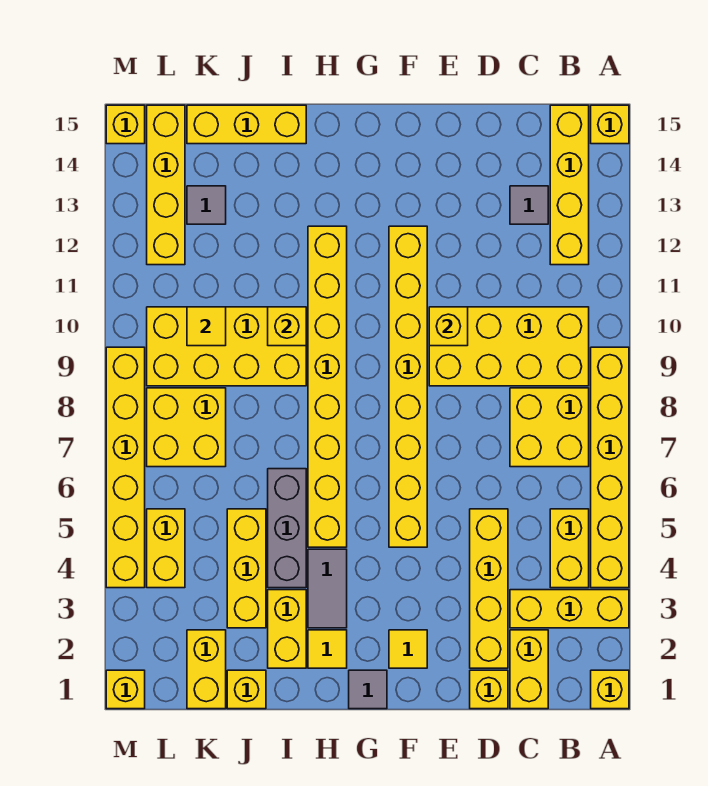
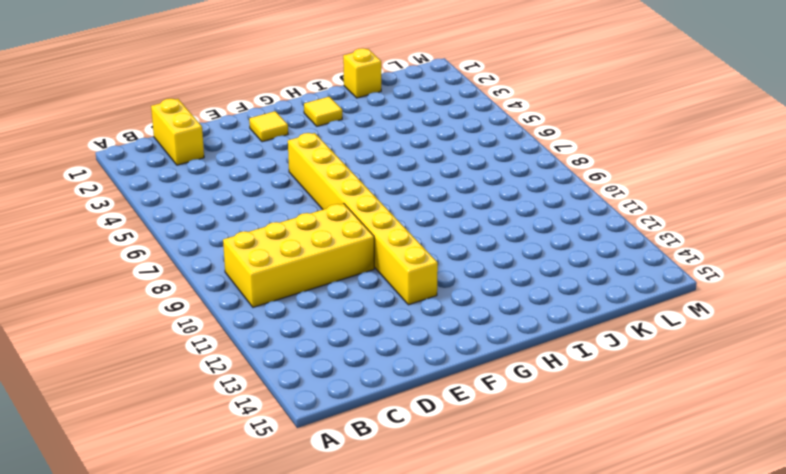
none -> yellow brick A1 level 1
none -> yellow brick A3:C3 level 1
none -> yellow brick A4:A9 level 1
none -> yellow brick A15 level 1

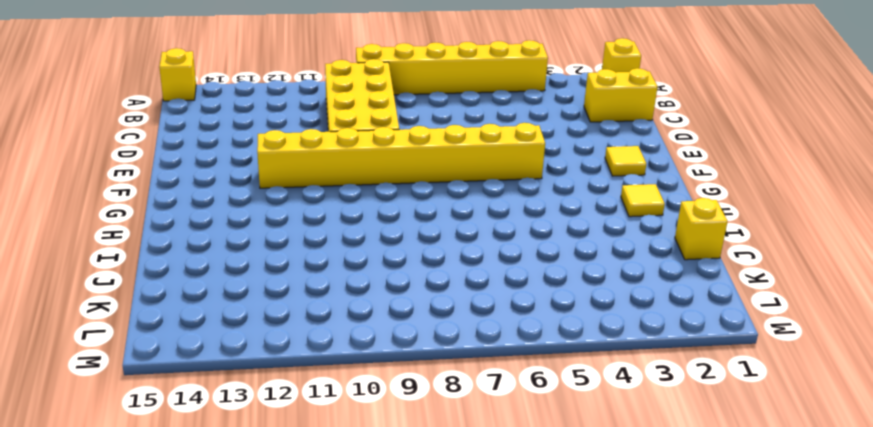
none -> yellow brick A3:C3 level 1
none -> yellow brick B4:B5 level 1
none -> yellow brick B7:C8 level 1
none -> yellow brick B12:B15 level 1

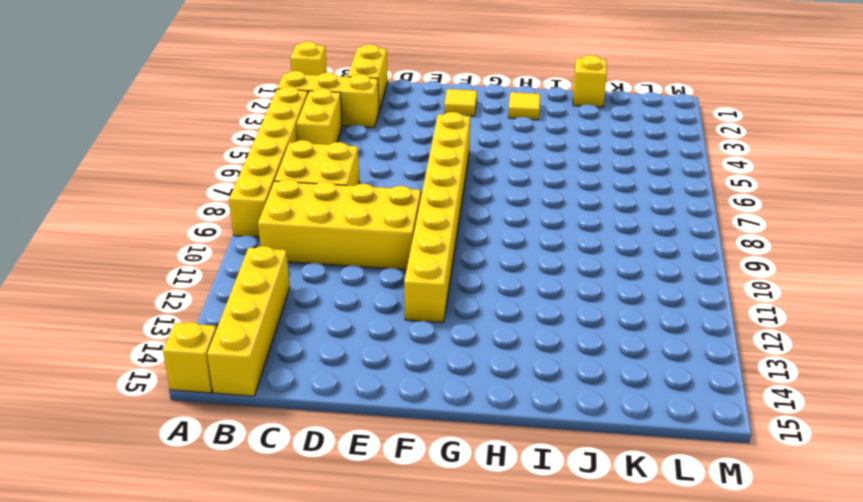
none -> grey tile C13 level 1
none -> yellow brick D1 level 1
none -> yellow brick D2:D5 level 1
none -> grey tile G1 level 1

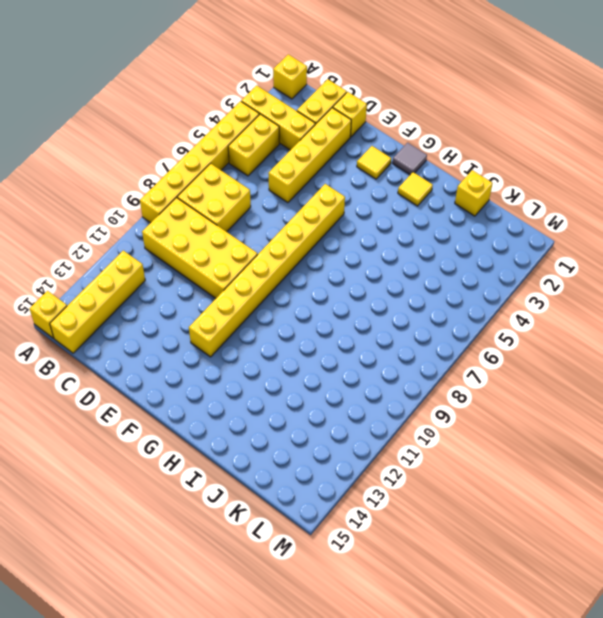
none -> grey tile C13 level 1
none -> grey tile H3:H4 level 1
none -> yellow brick H5:H12 level 1
none -> yellow brick I2:I3 level 1

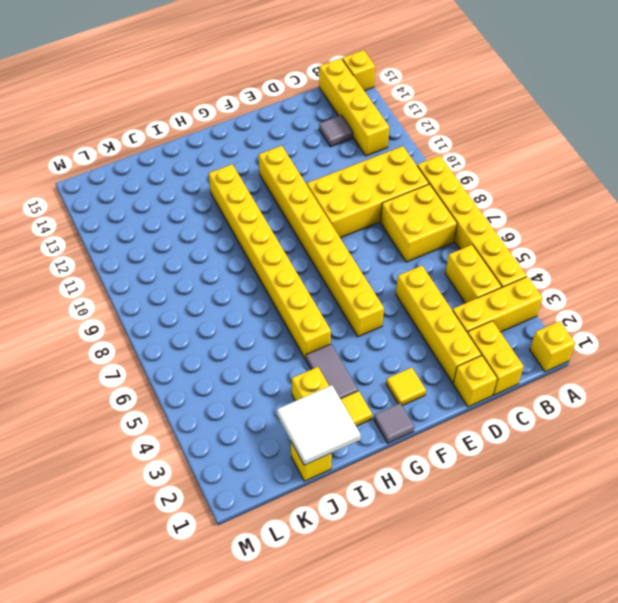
white tile I1:J2 level 2 -> none
none -> grey brick I4:I6 level 1
none -> yellow brick I9:L10 level 1
none -> yellow brick I15:K15 level 1
none -> yellow brick J3:J5 level 1

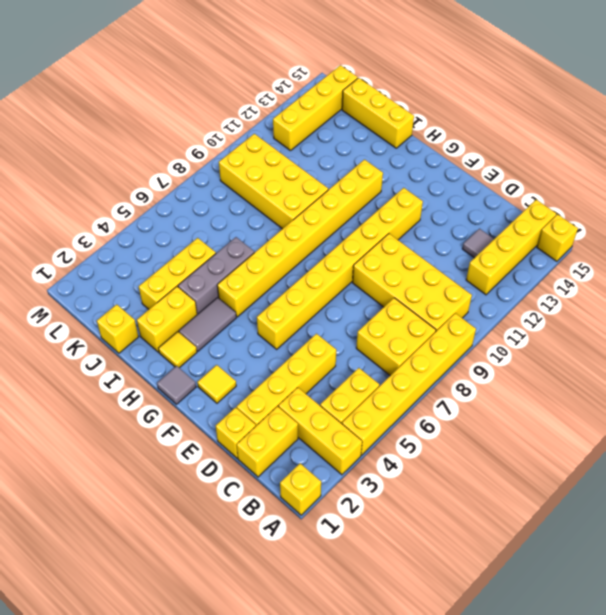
none -> yellow brick K1:K2 level 1
none -> yellow brick K7:L8 level 1
none -> grey tile K13 level 1
none -> yellow brick L4:L5 level 1

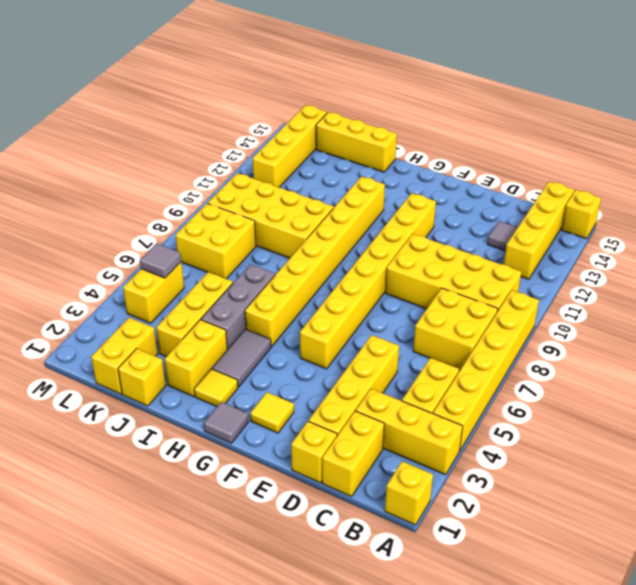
grey tile L5 level 2 -> grey tile K13 level 1
none -> yellow brick M1 level 1
none -> yellow brick M4:M9 level 1
none -> yellow brick M15 level 1
none -> yellow brick E10 level 2

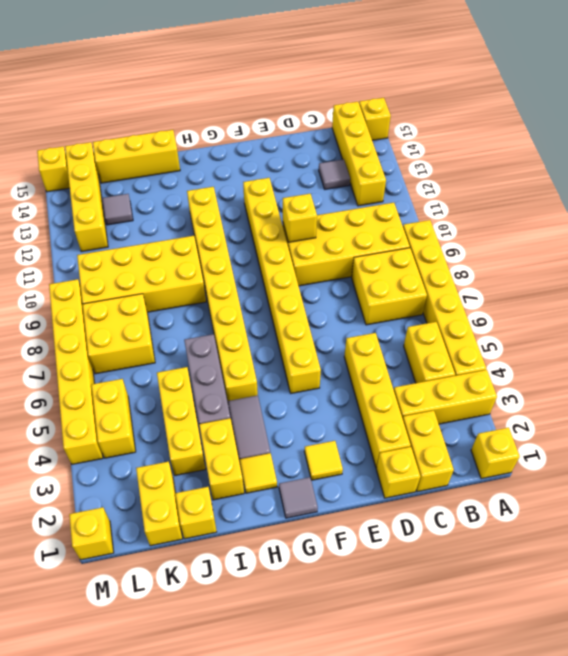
none -> yellow brick I10 level 2
none -> yellow tile K10 level 2

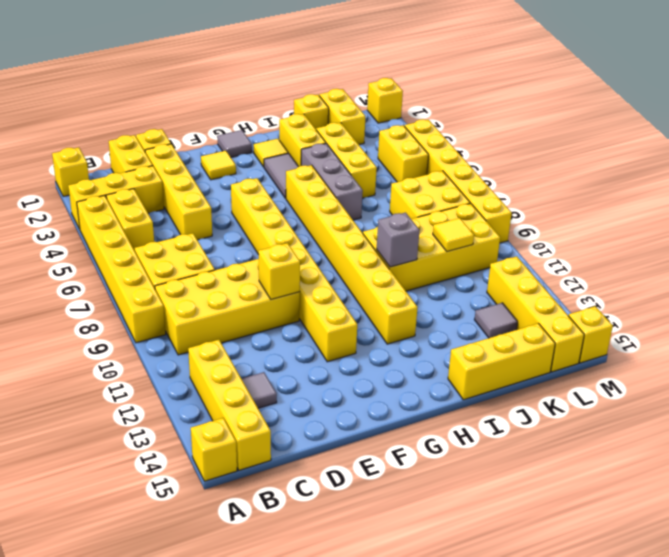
grey brick I10 level 2 -> yellow brick I10 level 2

